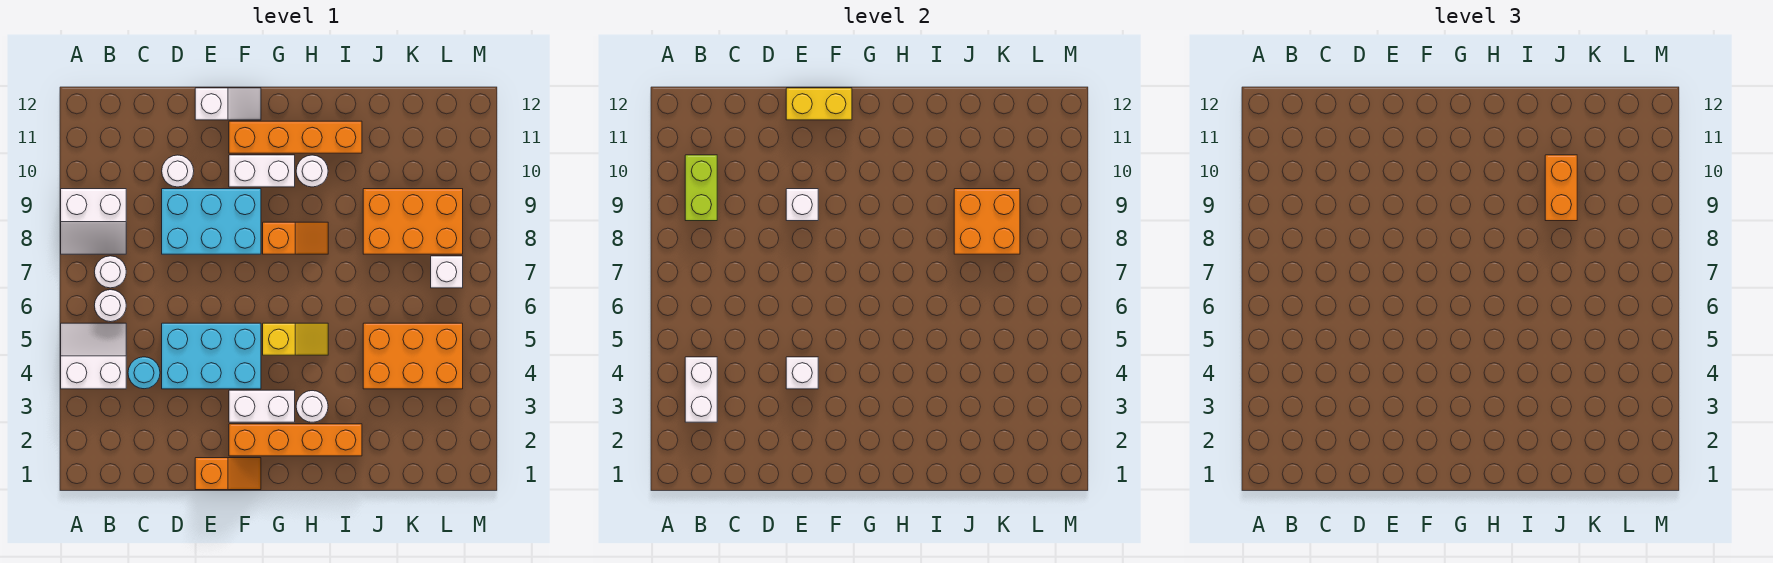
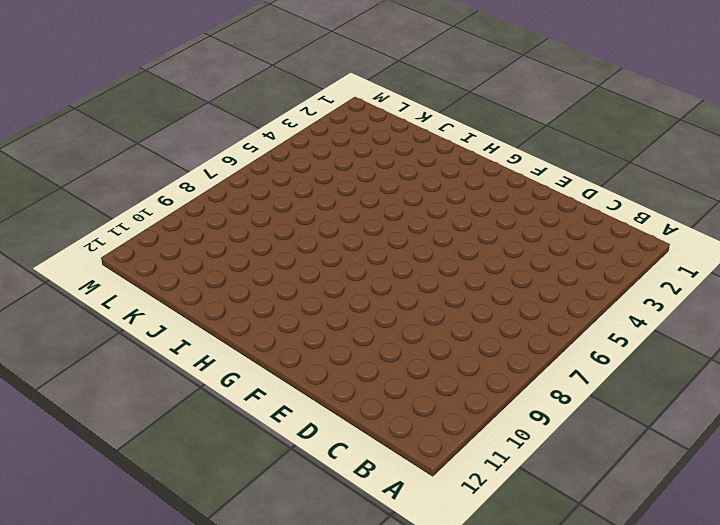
none -> white slope A4:B5 level 1 top 4
none -> white slope A8:B9 level 1 top 9
none -> white round brick B6 level 1

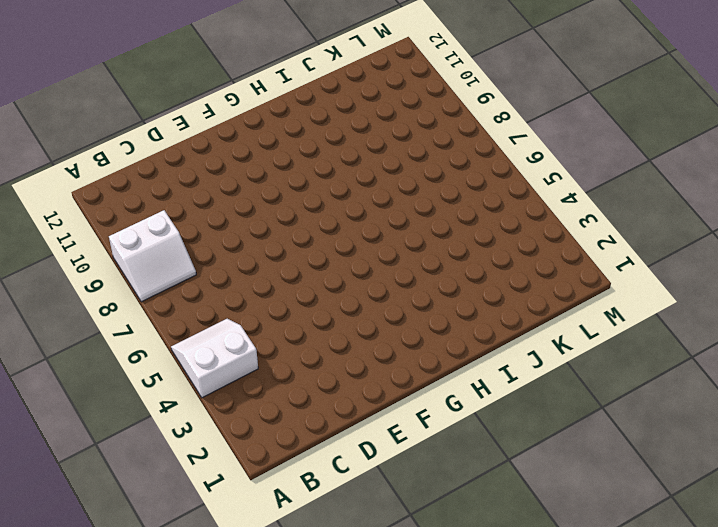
none -> white round brick B6 level 1
none -> white round brick B7 level 1
none -> cyan round brick C4 level 1

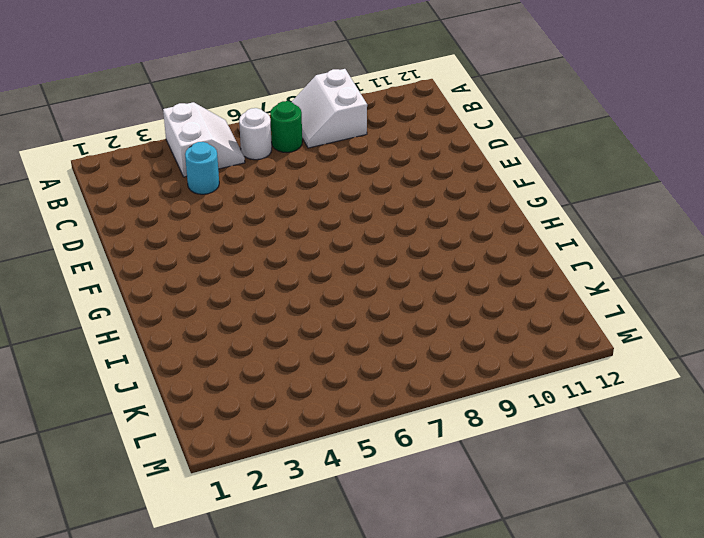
green round brick B7 level 1 -> white round brick B7 level 1
none -> cyan brick D4:F5 level 1
none -> cyan brick D8:F9 level 1
none -> white round brick D10 level 1

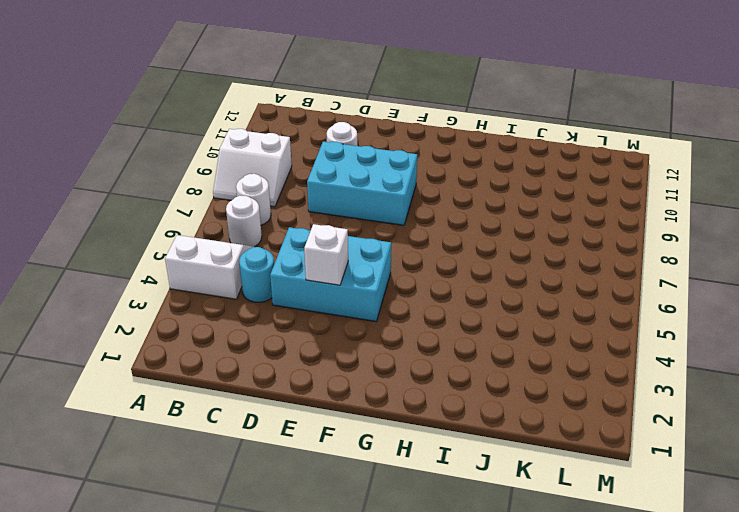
none -> orange slope E1:F1 level 1 top E
none -> white slope E12:F12 level 1 top E
none -> orange brick F2:I2 level 1

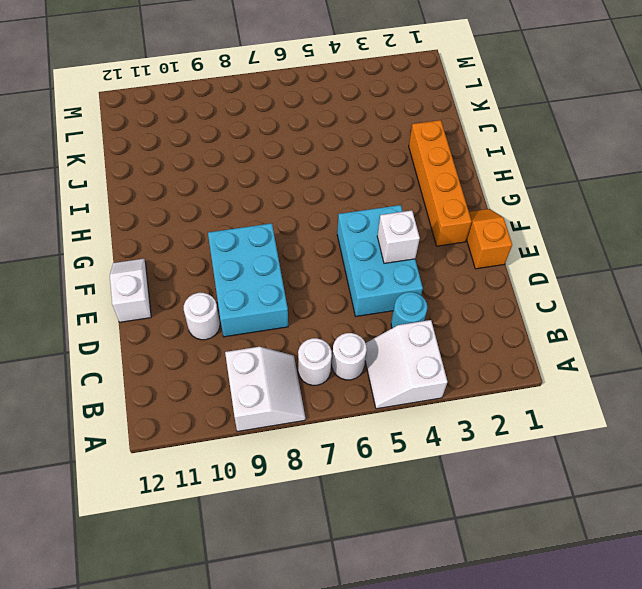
none -> white brick F3:G3 level 1
none -> white brick F10:G10 level 1
none -> orange brick F11:I11 level 1

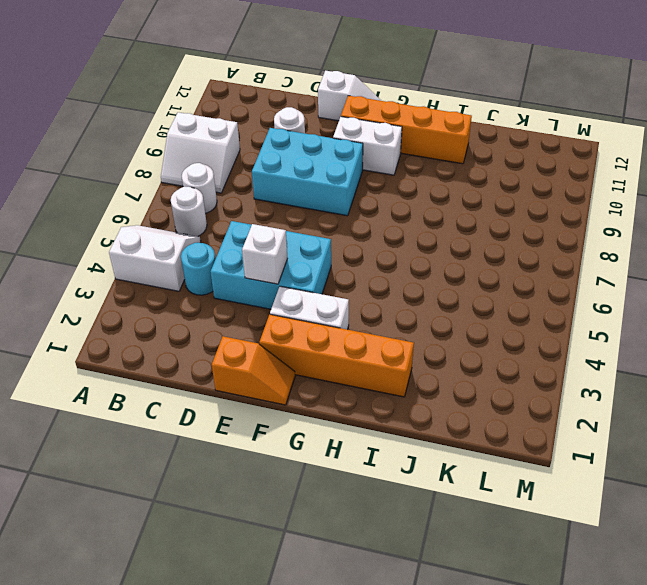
none -> yellow slope G5:H5 level 1 top G
none -> orange slope G8:H8 level 1 top G
none -> white round brick H3 level 1

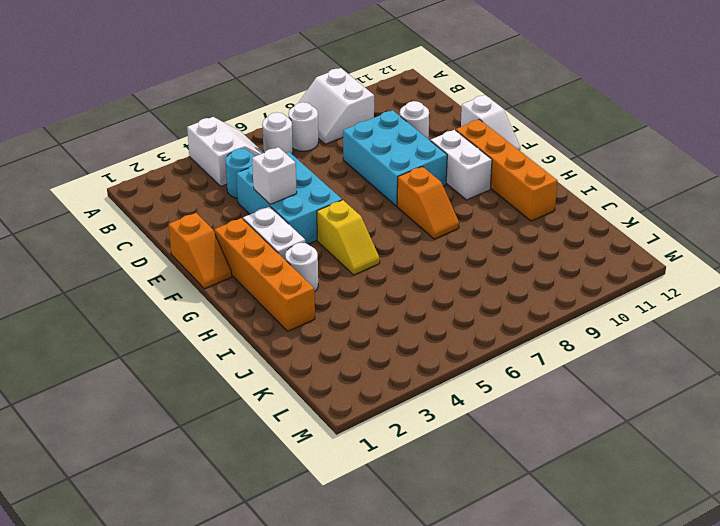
none -> white round brick H10 level 1
none -> orange brick J4:L5 level 1
none -> orange brick J8:L9 level 1

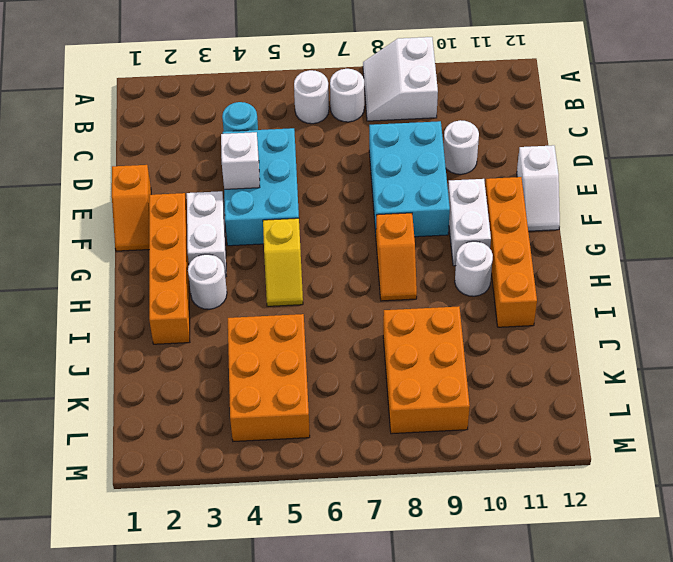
none -> white slope A4:B5 level 1 top 4
none -> white brick L7 level 1
none -> white brick B3:B4 level 2

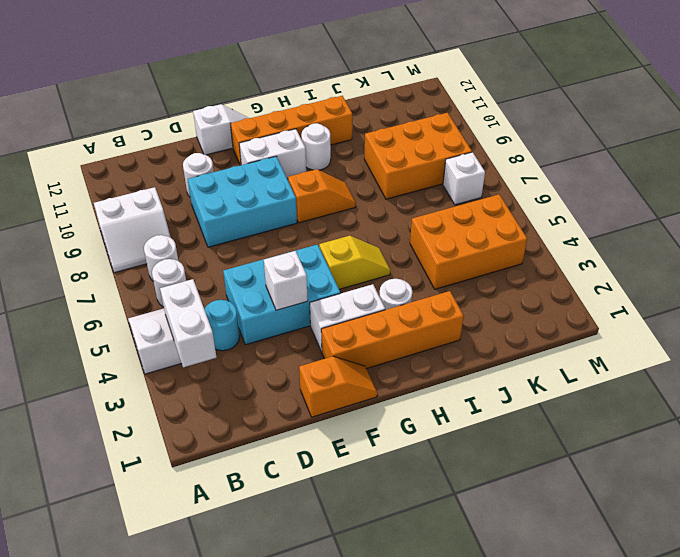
none -> lime brick B9:B10 level 2
none -> white brick E9 level 2
none -> yellow brick E12:F12 level 2

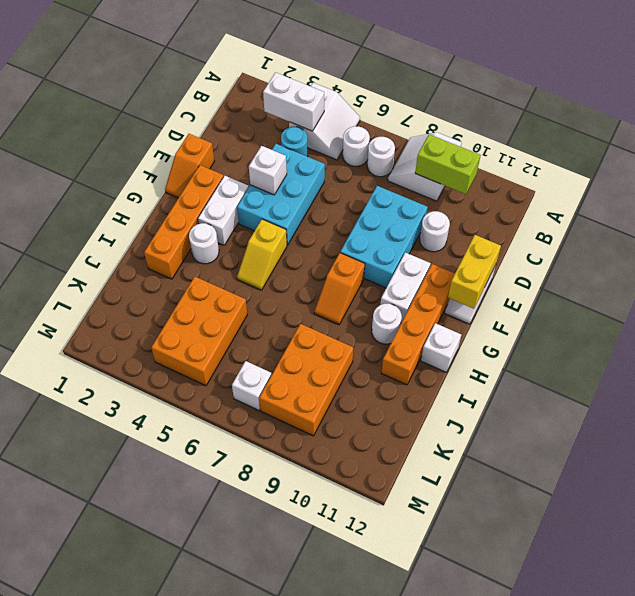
white brick H12 level 1 -> white brick E9 level 2
none -> orange brick J8:K9 level 2
none -> orange brick J9:J10 level 3

